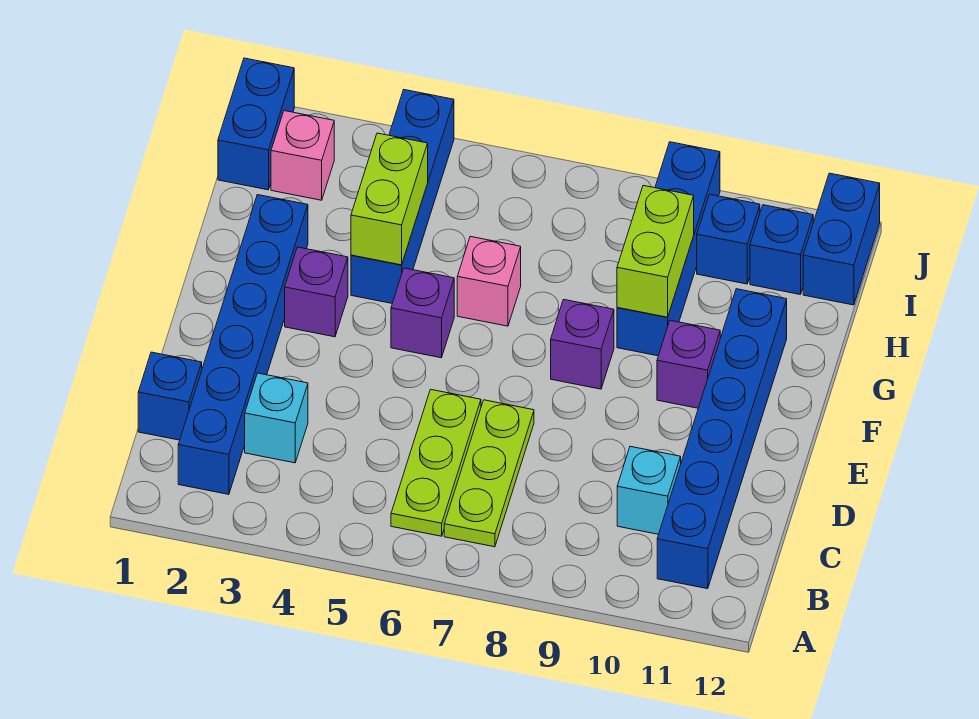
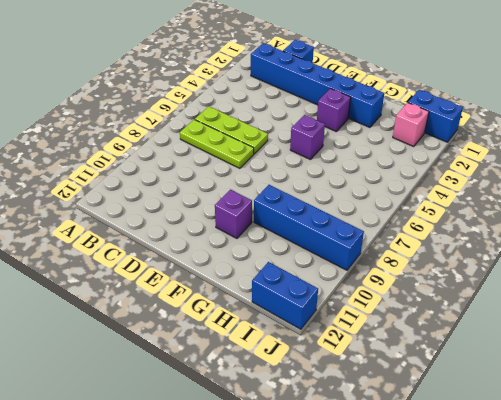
none -> blue brick B11:G11 level 1
none -> cyan brick C3 level 1
none -> cyan brick C10 level 1

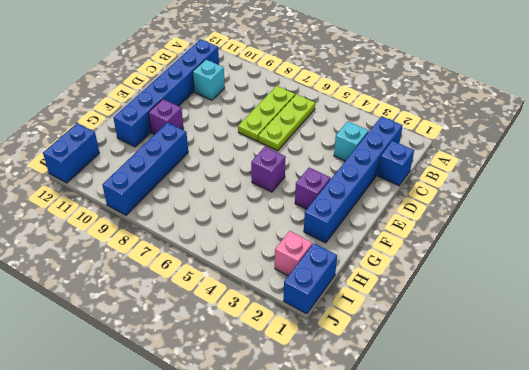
none -> purple brick F8 level 1
none -> blue brick G4:J4 level 1
none -> pink brick G6 level 1

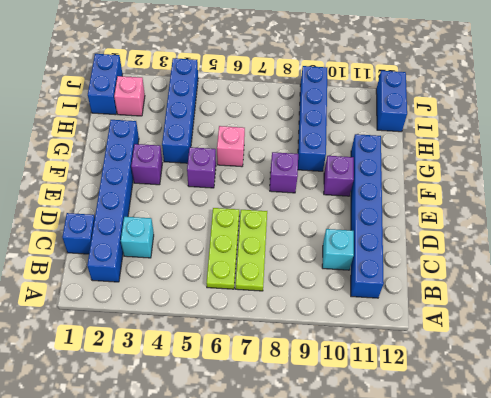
none -> blue brick I10 level 1
none -> blue brick I11 level 1
none -> lime brick G4:H4 level 2

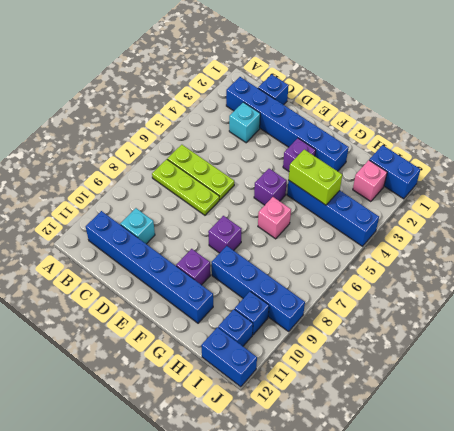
none -> lime brick G9:H9 level 2

